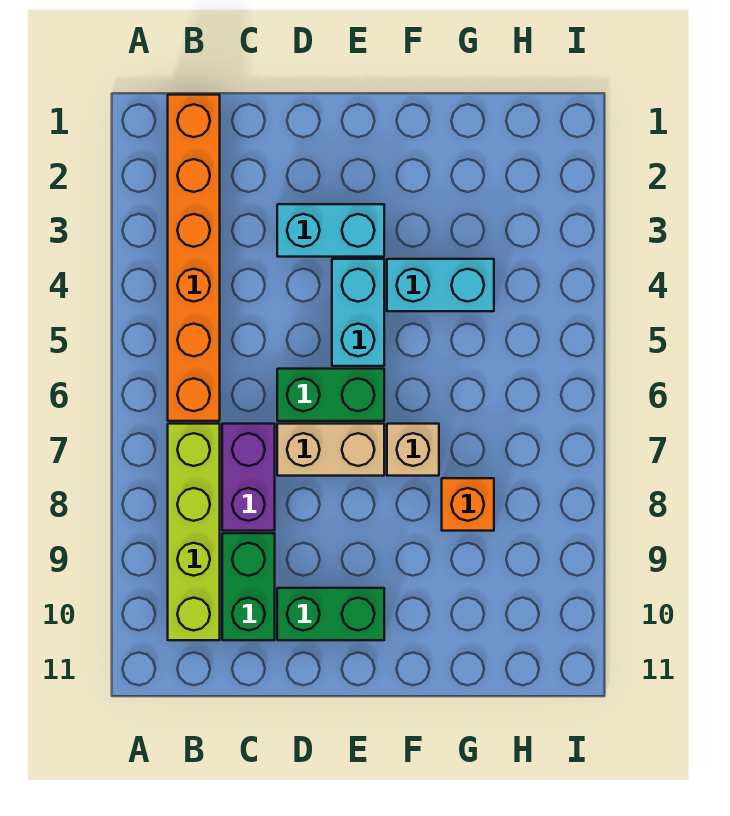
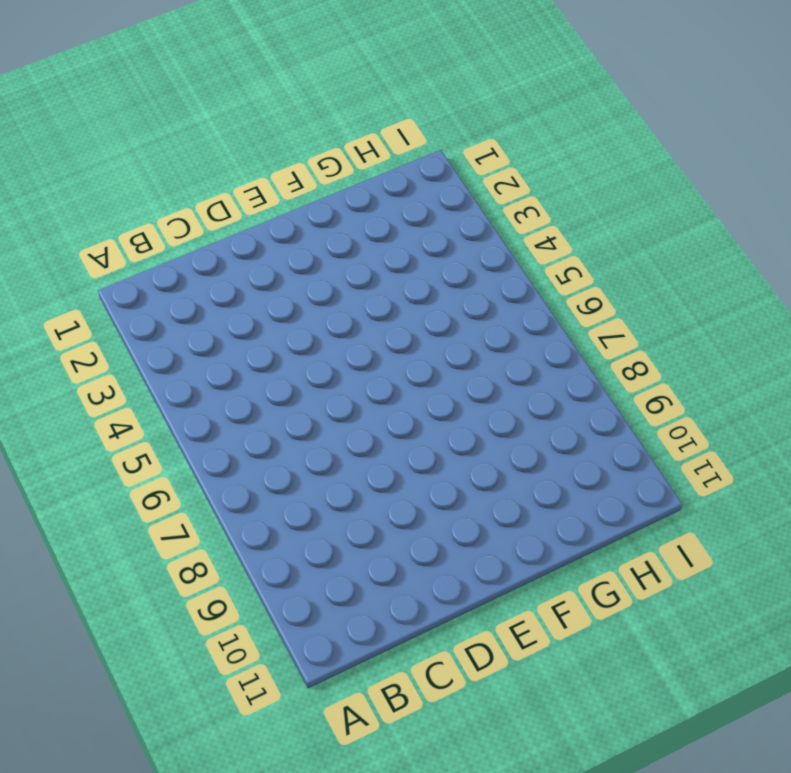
none -> orange brick B1:B6 level 1
none -> lime brick B7:B10 level 1
none -> purple brick C7:C8 level 1

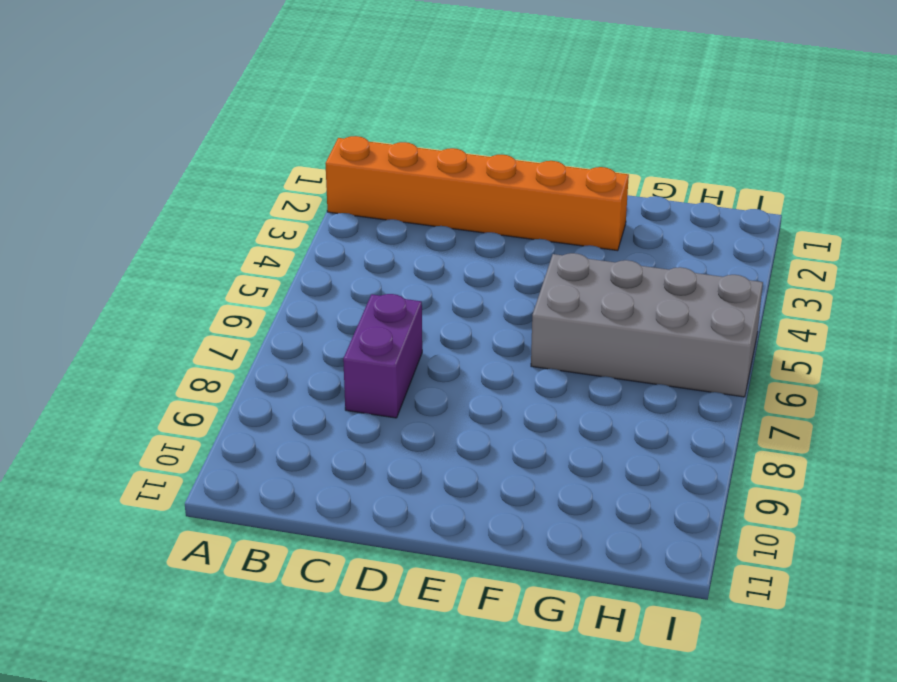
orange brick A2:F2 level 1 -> orange brick B1:B6 level 1
grey brick F5:I6 level 1 -> none
none -> lime brick B7:B10 level 1
none -> green brick C9:C10 level 1
none -> cyan brick D3:E3 level 1

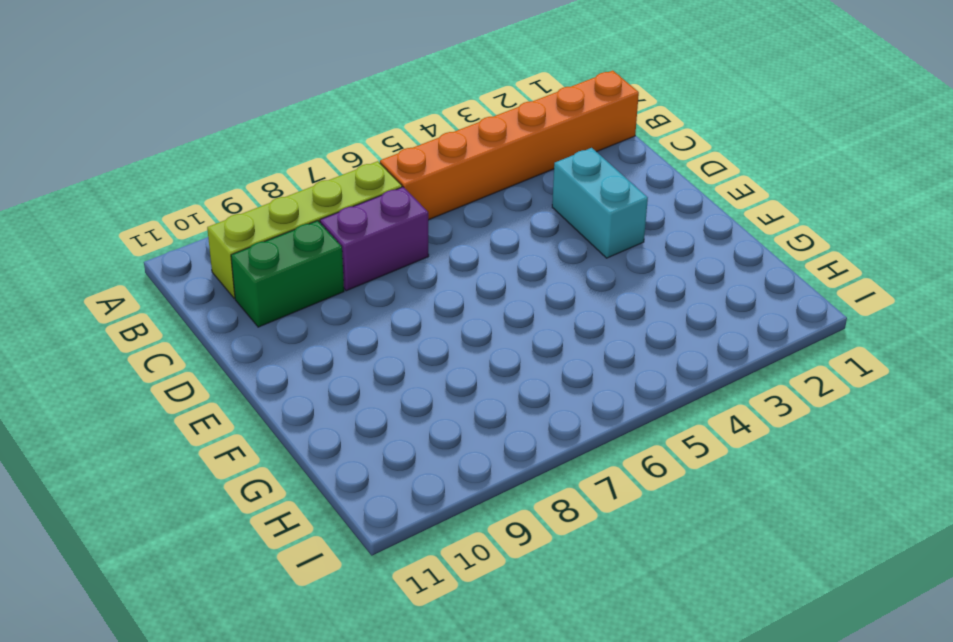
none -> green brick D6:E6 level 1
none -> tan brick D7:E7 level 1
none -> green brick D10:E10 level 1

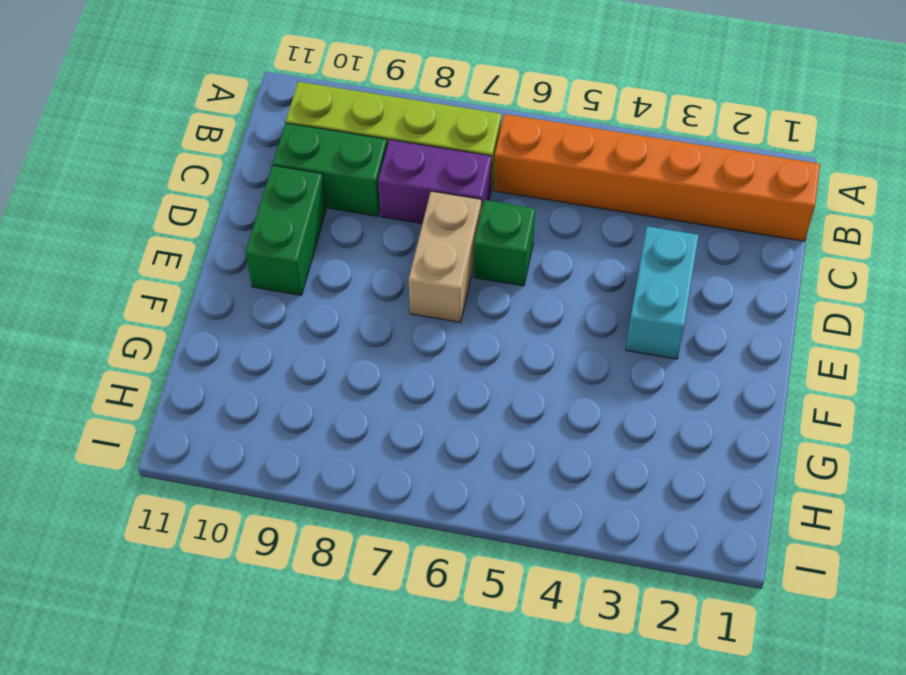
green brick D6 level 1 -> green brick D6:E6 level 1
none -> cyan brick E4:E5 level 1
none -> cyan brick F4:G4 level 1
none -> tan brick F7 level 1

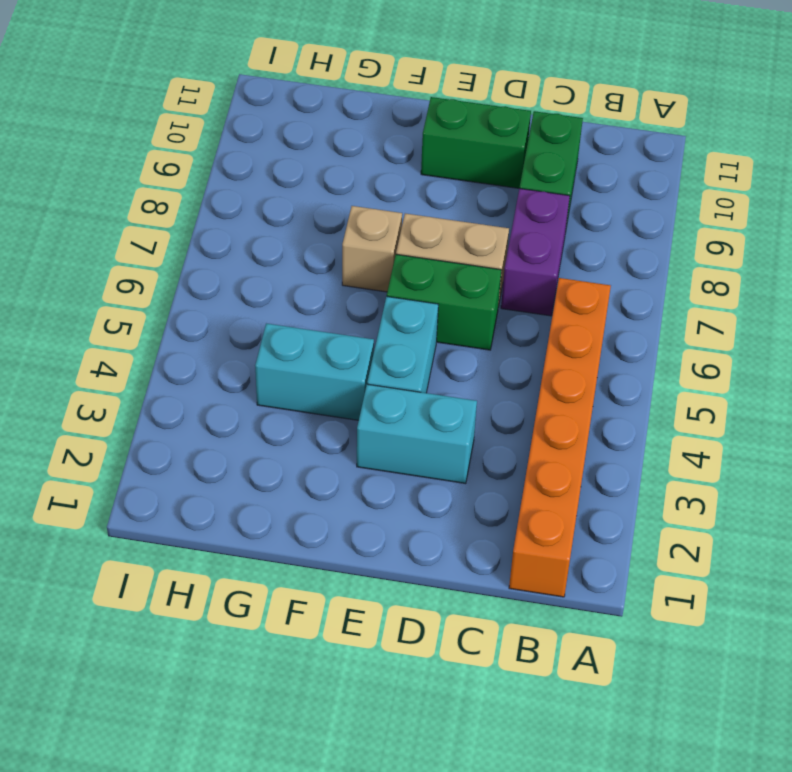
none -> lime brick B7:B10 level 1
none -> orange brick G8 level 1

